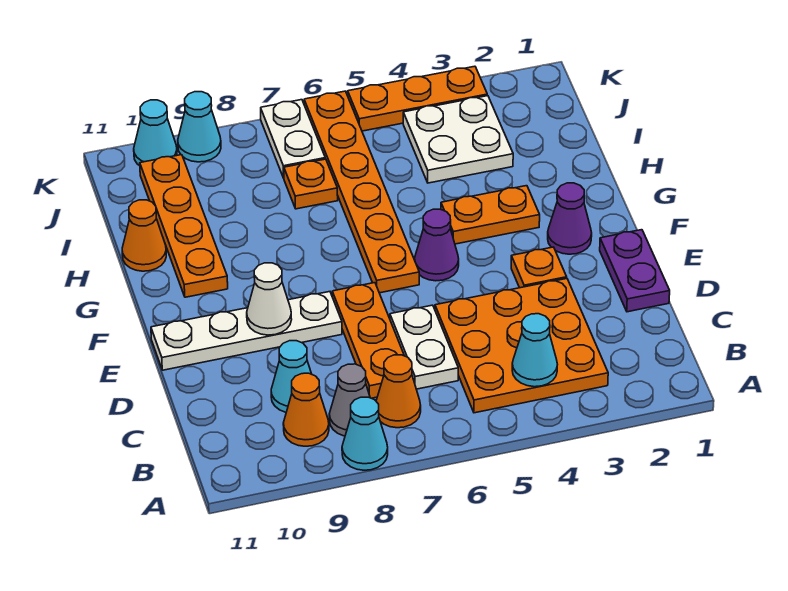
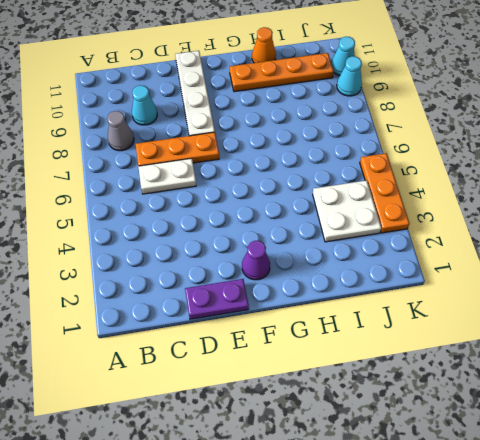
none -> cyan cone A8 level 1
none -> orange plate B3:D5 level 1
none -> orange cone B7 level 1

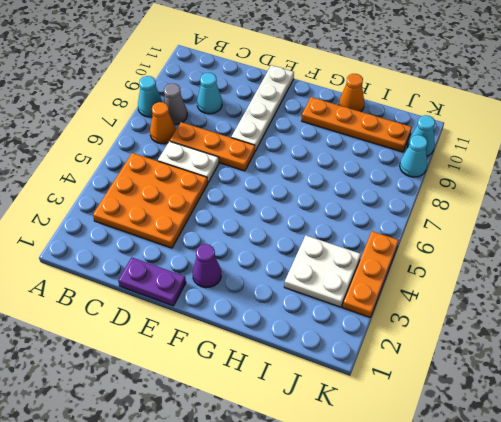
none -> orange cone B9 level 1
none -> orange plate E3 level 1
none -> purple cone F5 level 1

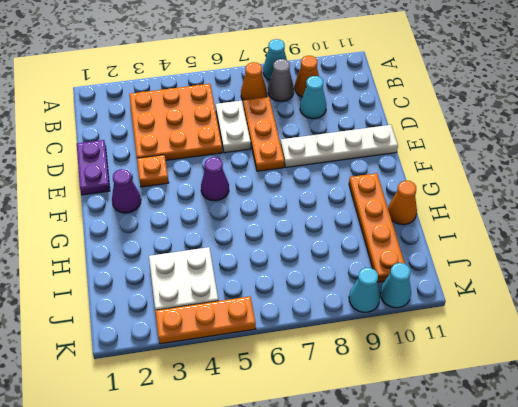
none -> orange plate F6:K6 level 1
none -> orange plate G3:G4 level 1
none -> orange plate I7 level 1

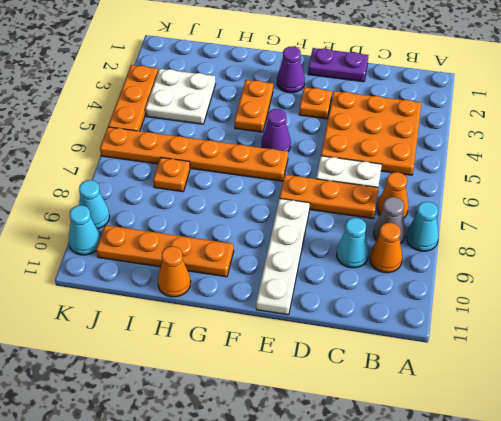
none -> white plate J7:K7 level 1
none -> cyan cone B4 level 2
none -> white cone E9 level 2

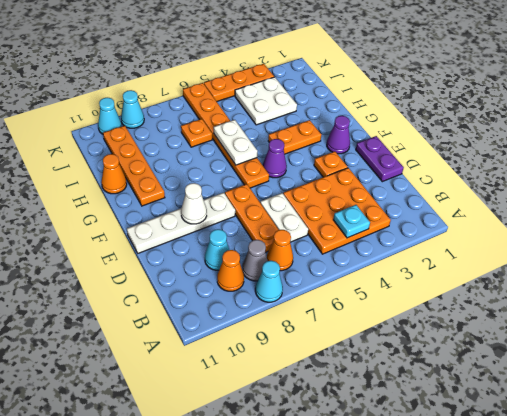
cyan plate B4 level 2 -> cyan cone B4 level 2
white plate G6:H6 level 2 -> white plate J7:K7 level 1

